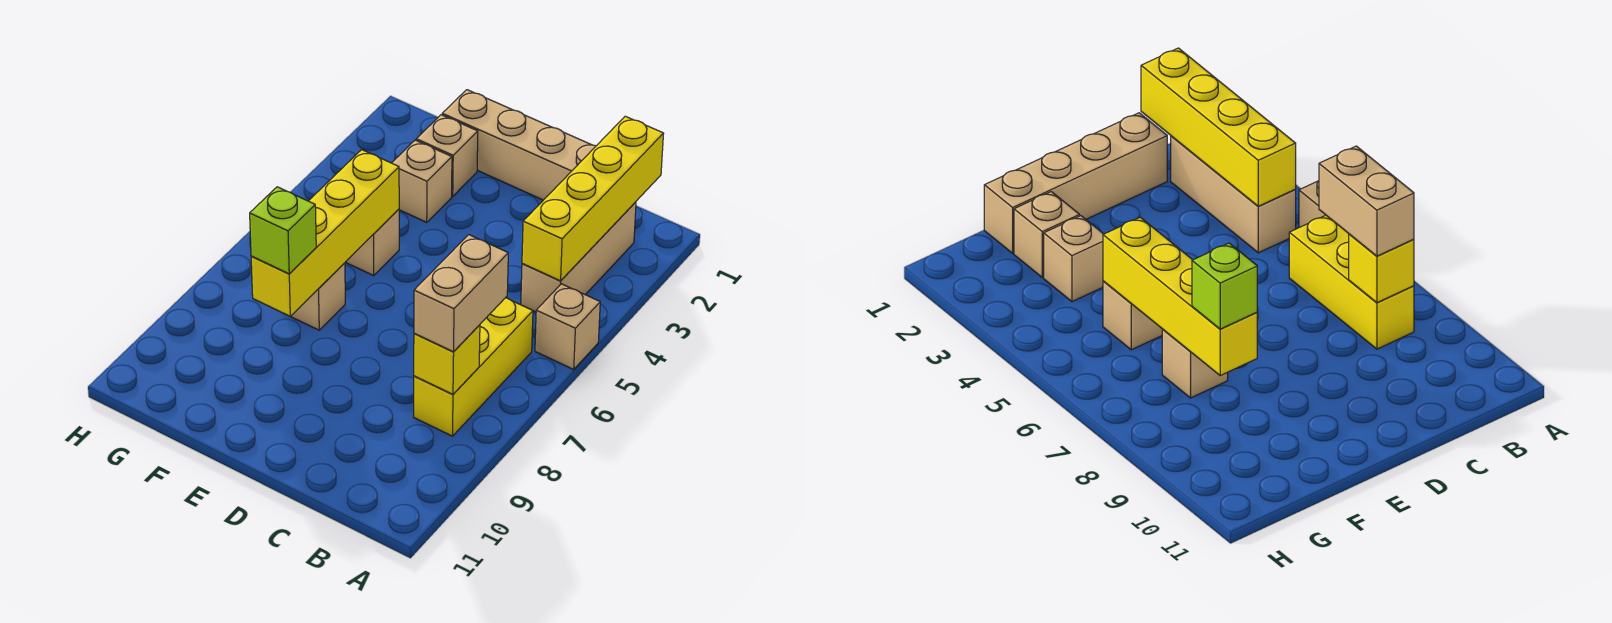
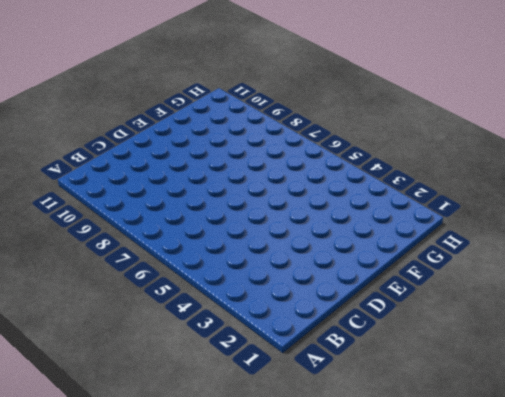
none -> tan brick A5 level 1
none -> tan brick B2:B4 level 1
none -> yellow brick B6:B8 level 1

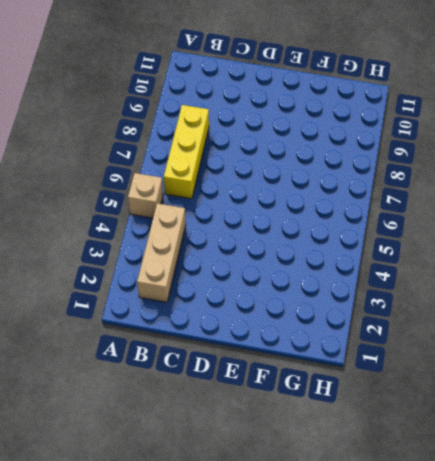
none -> tan brick C1:F1 level 1
none -> tan brick F2 level 1
none -> tan brick F3 level 1

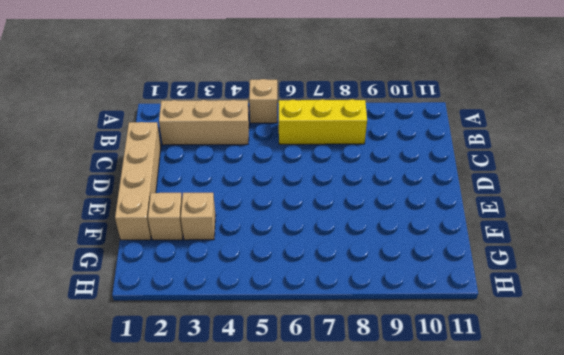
none -> tan brick F5 level 1
none -> tan brick F7 level 1
none -> yellow brick B1:B4 level 2

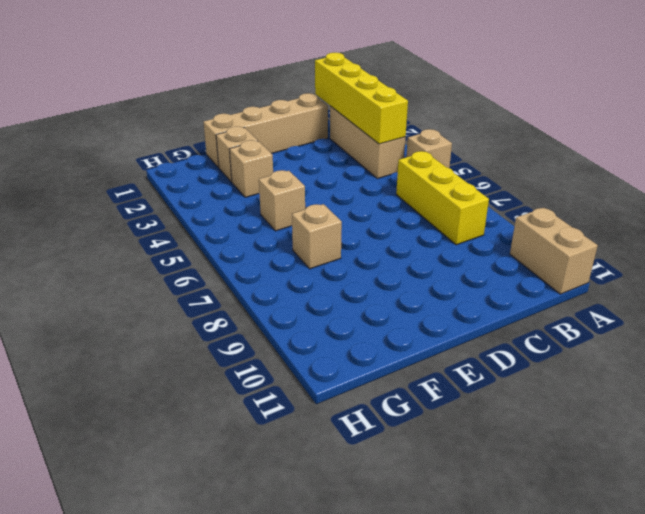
tan brick A10:A11 level 1 -> tan brick B7:B8 level 3
none -> yellow brick B8 level 2
none -> yellow brick F5:F8 level 2
none -> lime brick F8 level 3

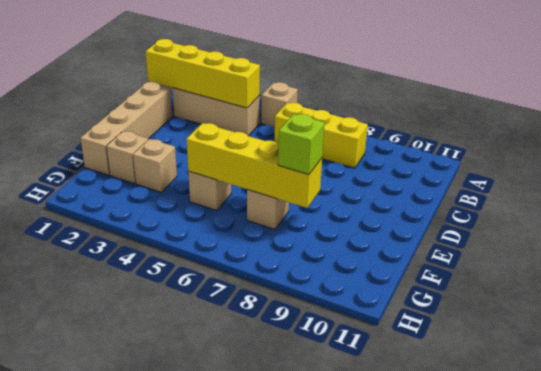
none -> yellow brick B8 level 2
none -> tan brick B7:B8 level 3

